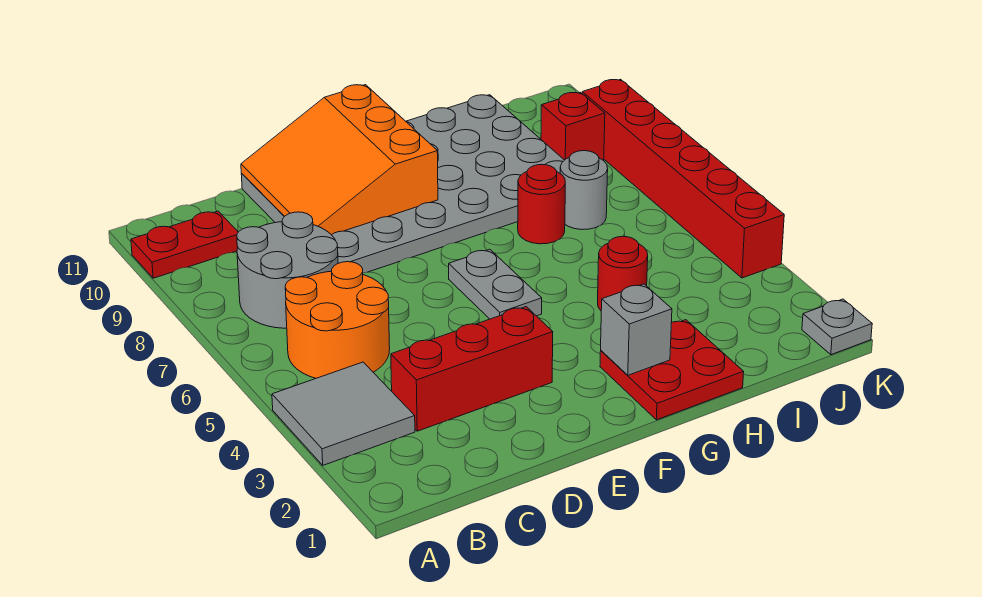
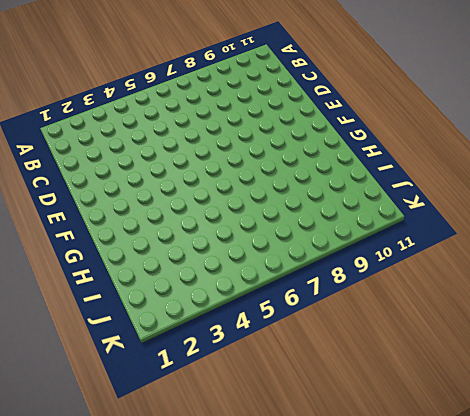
none -> grey tile A3:B4 level 1
none -> red plate A10:B10 level 1
none -> orange round brick B5:C6 level 1

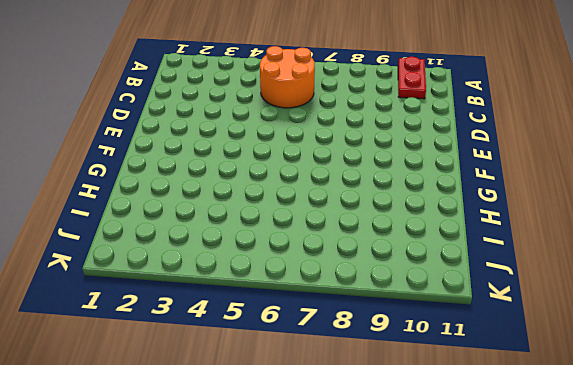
none -> grey tile A3:B4 level 1
none -> grey round brick B7:C8 level 1
none -> red brick C3:E3 level 1

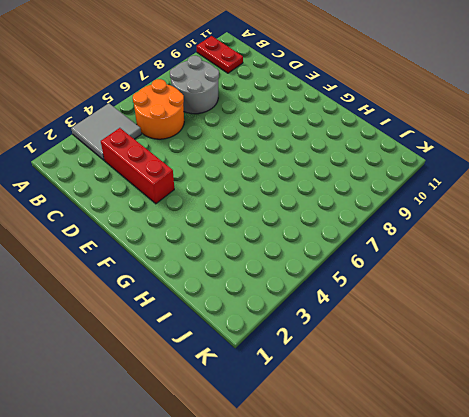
none -> grey plate D8:I11 level 1
none -> grey plate F5:F6 level 1
none -> red plate G1:H2 level 1

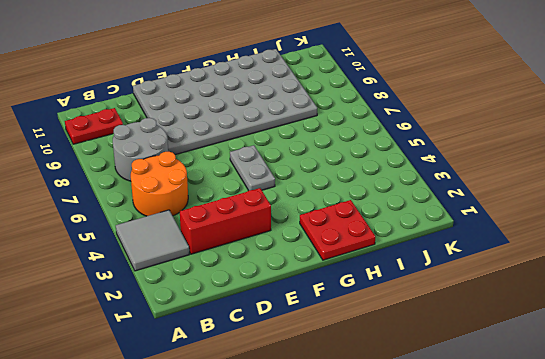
none -> red round brick H4 level 1
none -> red round brick H7 level 1
none -> grey round brick I7 level 1

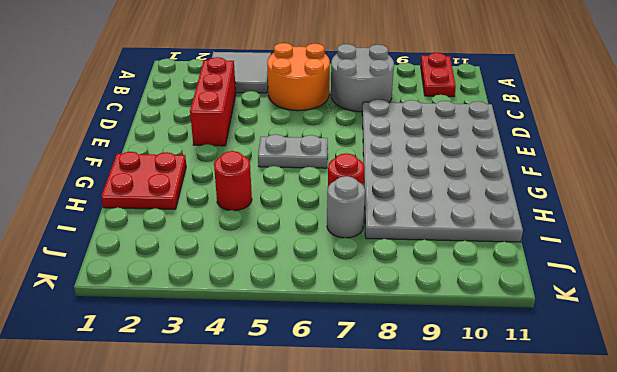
none -> red brick J9 level 1
none -> grey plate K1 level 1
none -> red brick K4:K9 level 1

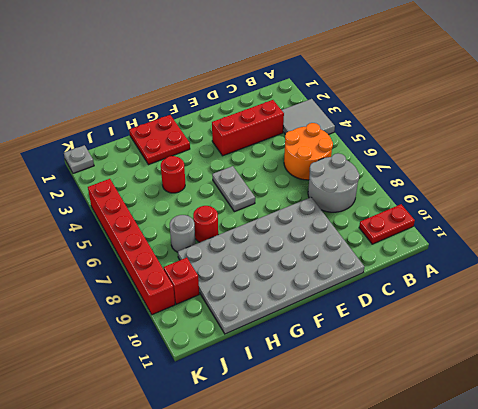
none -> orange slope D9:F11 level 2 top F
none -> grey brick G2 level 2

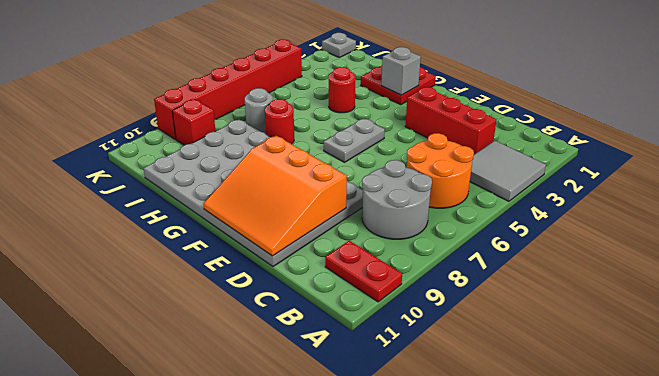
orange slope D9:F11 level 2 top 9 -> orange slope D9:F11 level 2 top F

